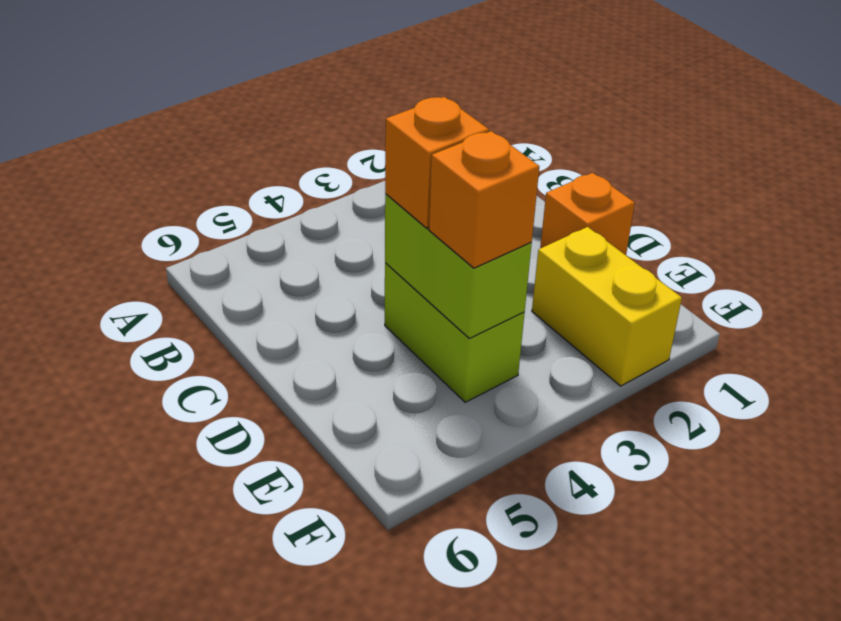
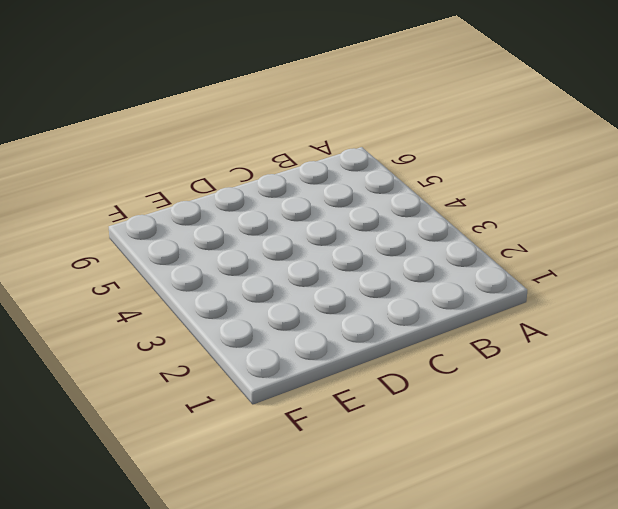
none -> orange brick D1 level 1
none -> lime brick D4:E4 level 1

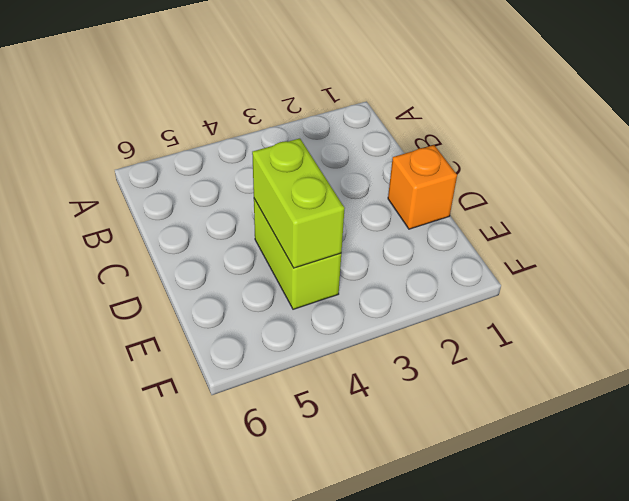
none -> yellow brick E2:F2 level 1
none -> orange brick D4 level 3

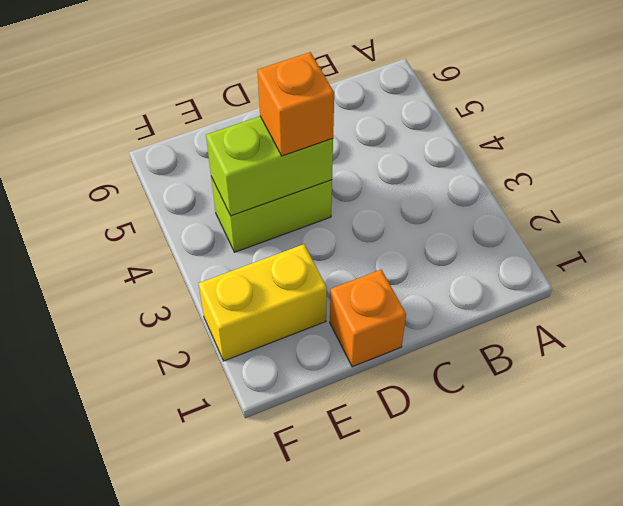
none -> orange brick E4 level 3

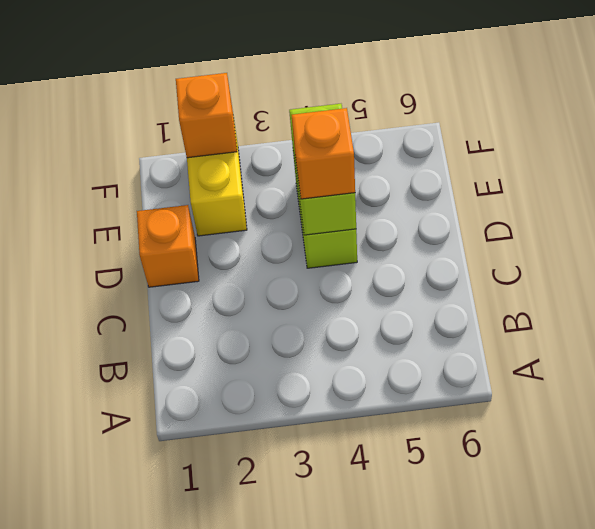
orange brick F2 level 2 -> orange brick E4 level 3

